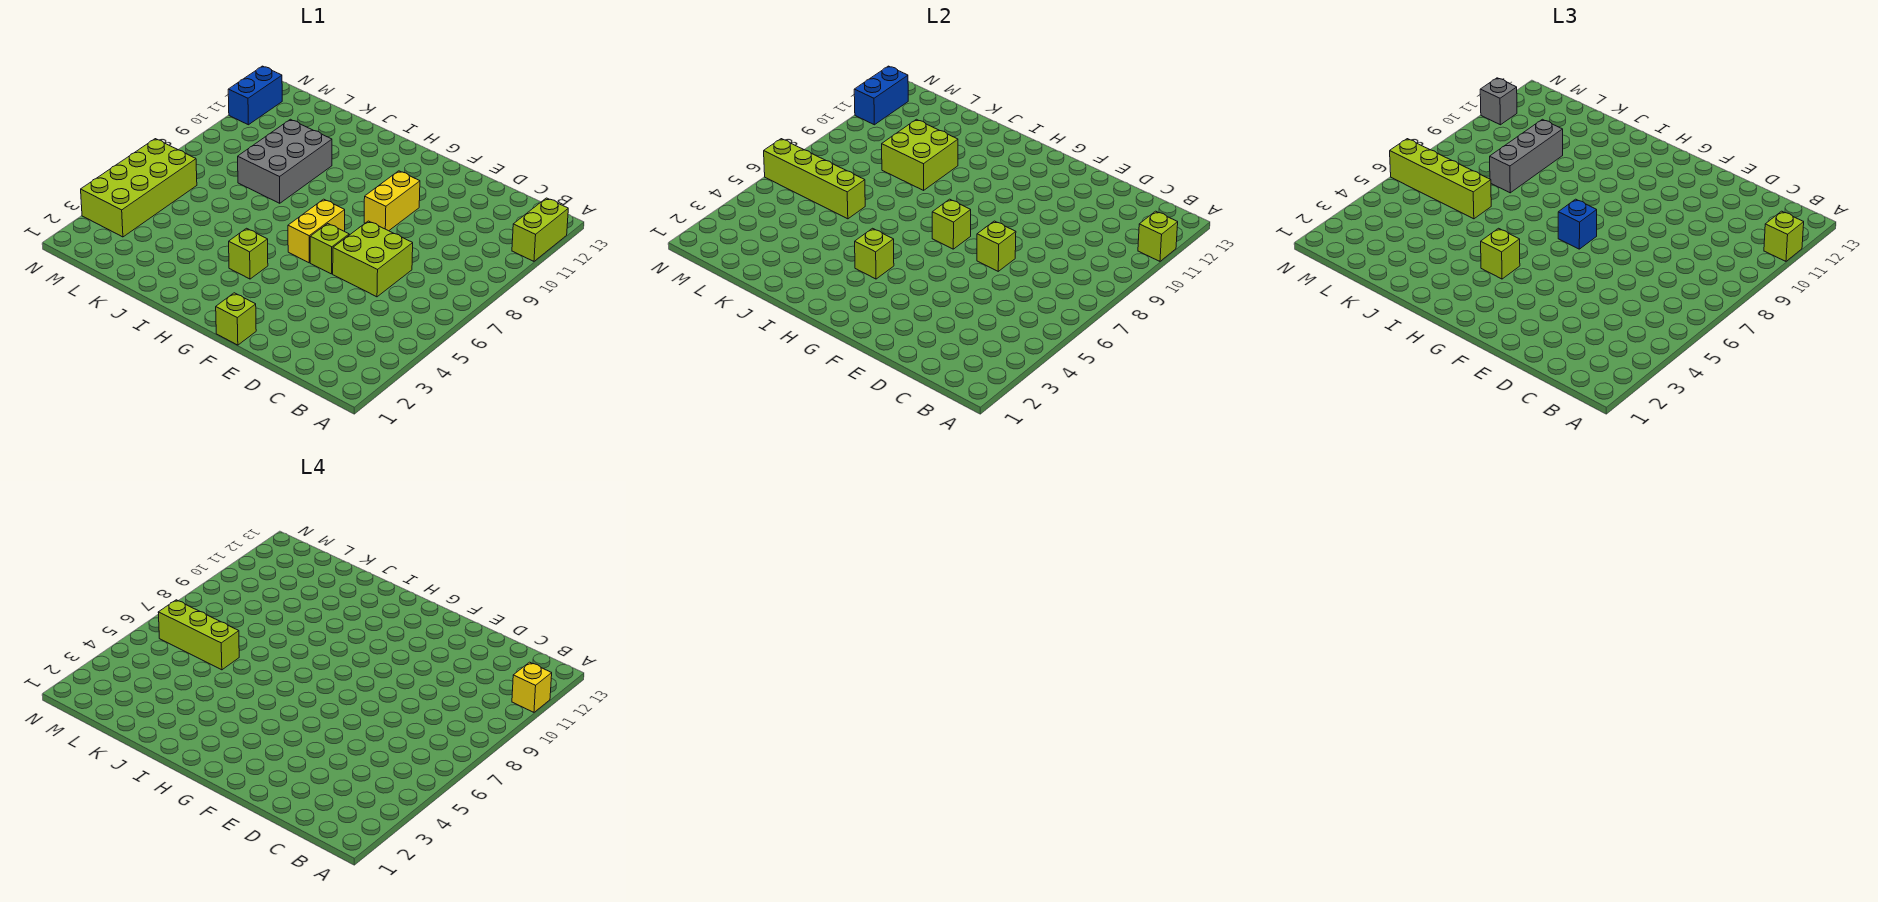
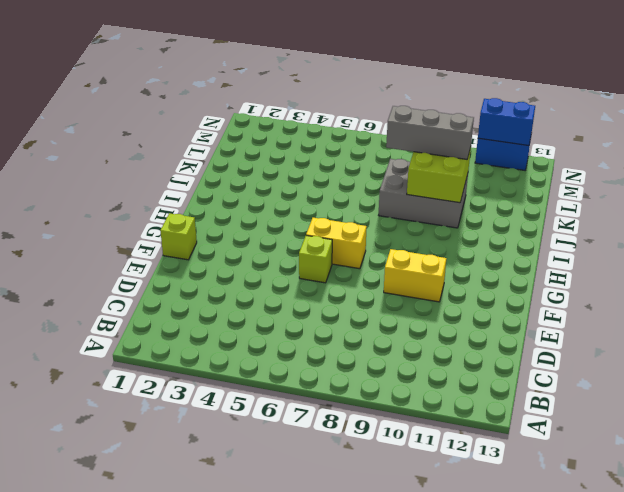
none -> lime brick A11:A12 level 1
none -> lime brick D6:E7 level 1
none -> lime brick H4 level 1

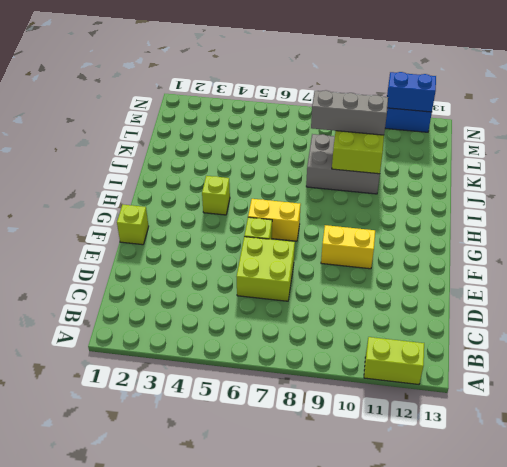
none -> lime brick M3:N6 level 1
none -> lime brick A11 level 2
none -> lime brick E7 level 2

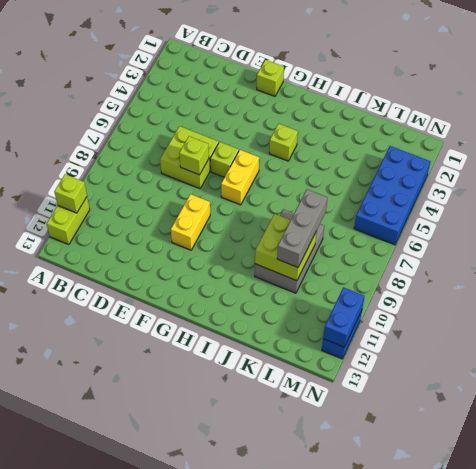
blue brick M3:N6 level 1 -> lime brick M3:N6 level 1
none -> lime brick G7 level 2
none -> lime brick H4 level 2
none -> lime brick K6:N6 level 2

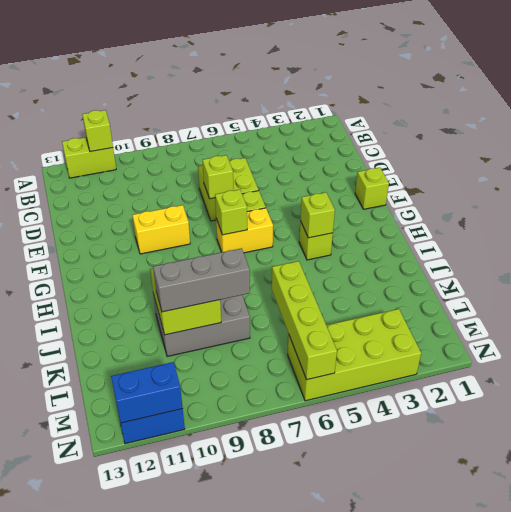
none -> lime brick A11 level 3
none -> blue brick G7 level 3
none -> lime brick H4 level 3

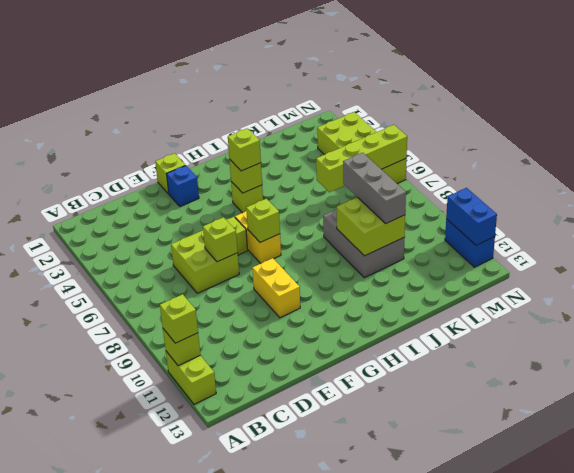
blue brick F2 level 1 -> blue brick G7 level 3
none -> lime brick K6:N6 level 3
none -> grey brick N11 level 3
none -> yellow brick A11 level 4

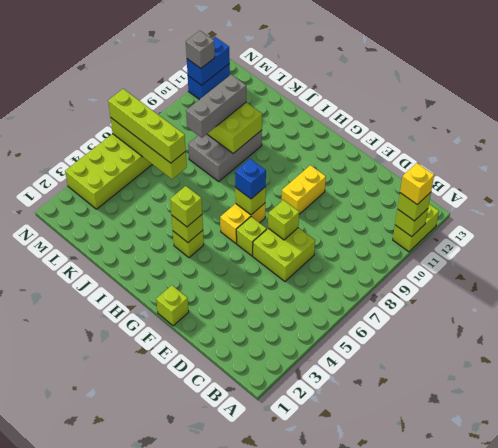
none -> lime brick K6:M6 level 4

